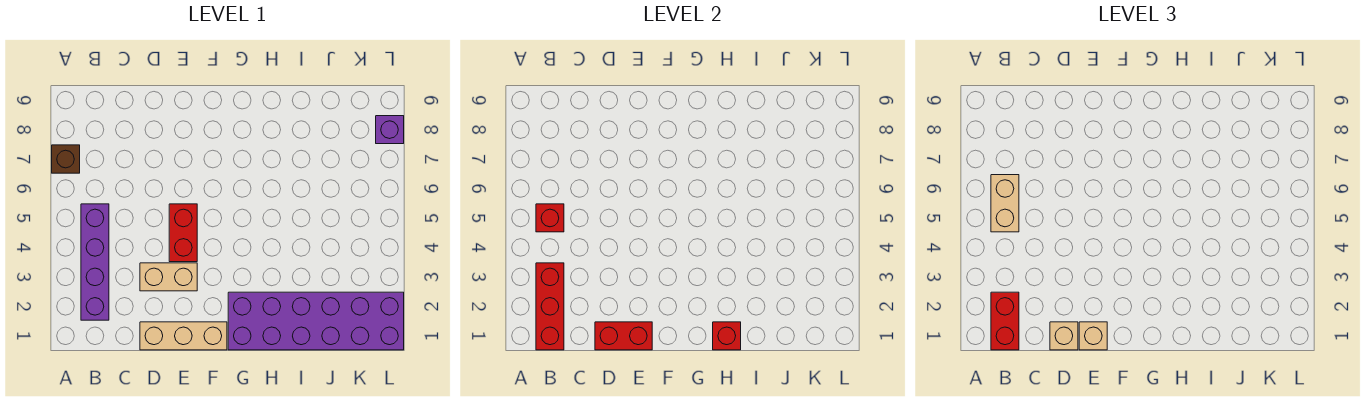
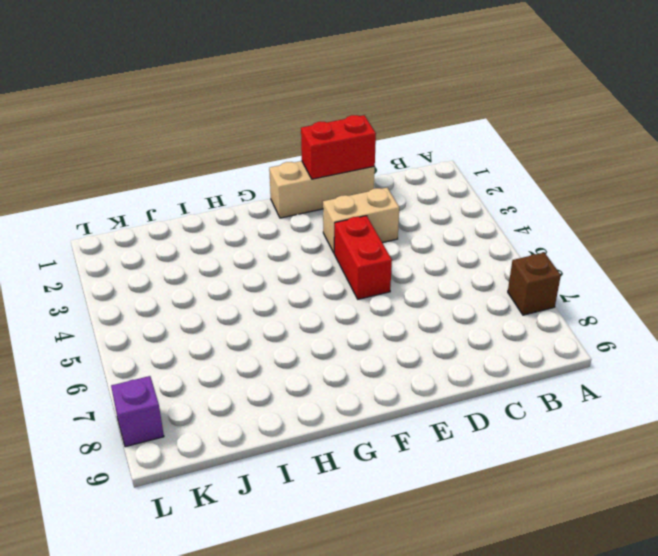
none -> purple brick B2:B5 level 1
none -> purple brick G1:L2 level 1
none -> red brick B1:B3 level 2

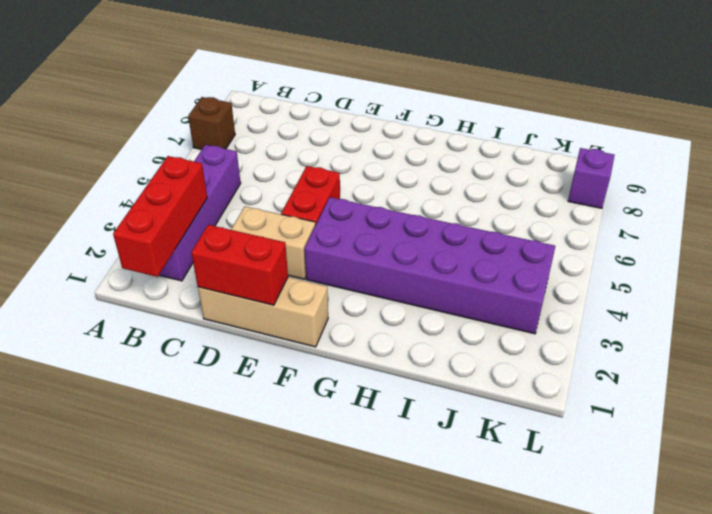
purple brick F3:K4 level 1 -> purple brick G1:L2 level 1
none -> red brick B5 level 2
none -> red brick H1 level 2
none -> red brick B1:B2 level 3

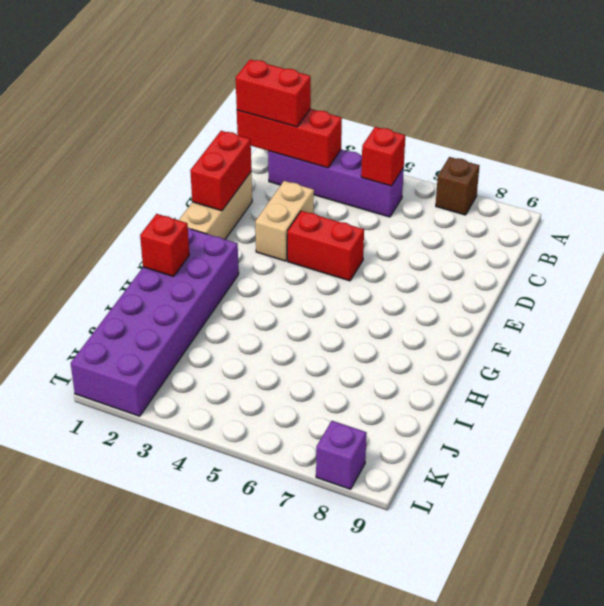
none -> tan brick B5:B6 level 3
none -> tan brick D1 level 3
none -> tan brick E1 level 3

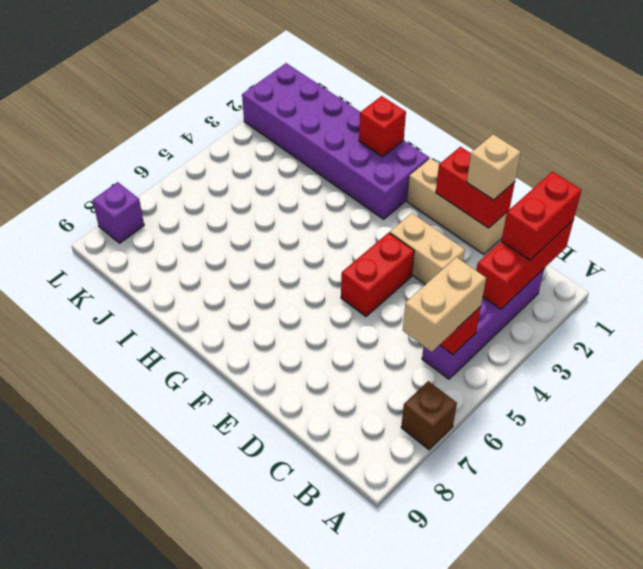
none -> tan brick E1 level 3

